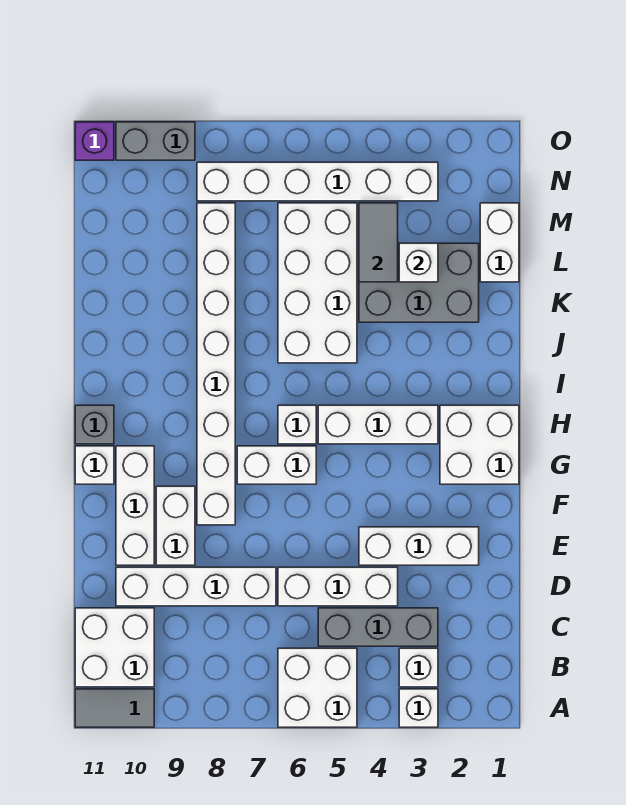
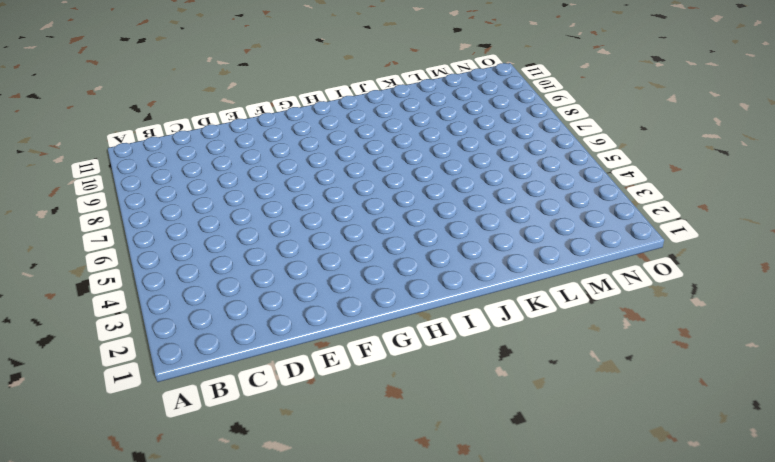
none -> white brick A3 level 1
none -> white brick A5:B6 level 1
none -> grey tile A10:A11 level 1

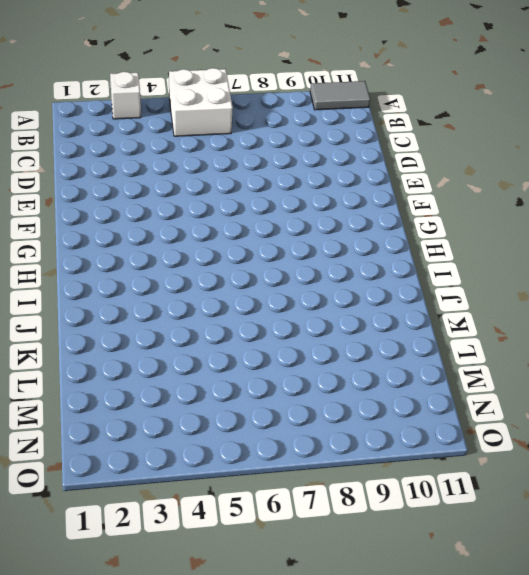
none -> white brick B3 level 1
none -> white brick B10:C11 level 1
none -> grey brick C3:C5 level 1

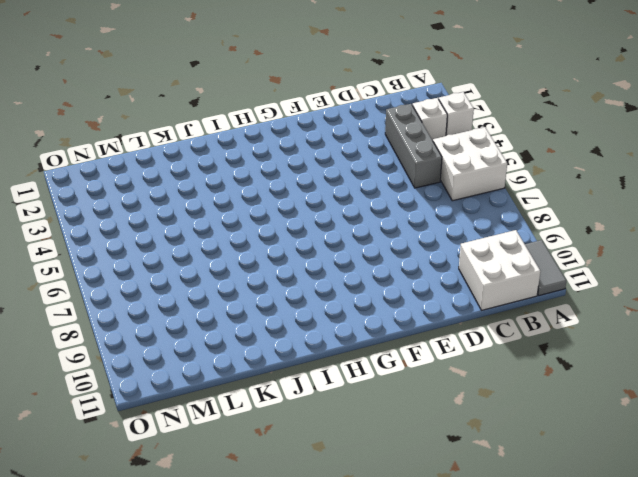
none -> white brick D4:D6 level 1
none -> white brick D7:D10 level 1
none -> white brick E2:E4 level 1

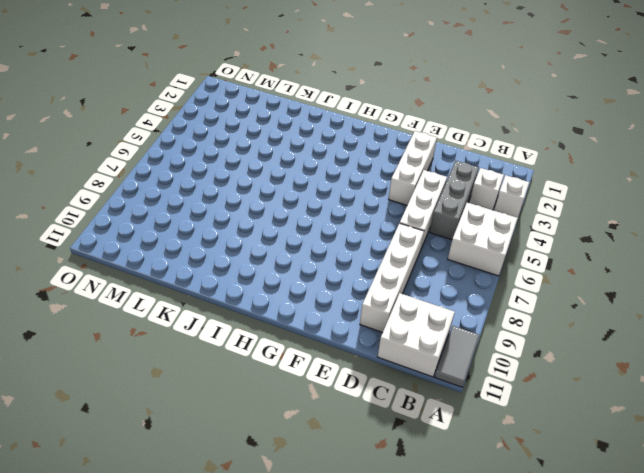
none -> white brick E9:F9 level 1
none -> white brick E10:G10 level 1
none -> white brick F8:M8 level 1

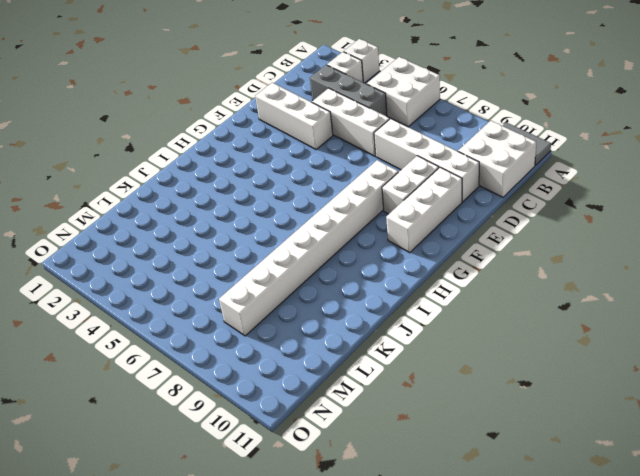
none -> white brick G1:H2 level 1
none -> white brick G6:G7 level 1
none -> white brick G11 level 1

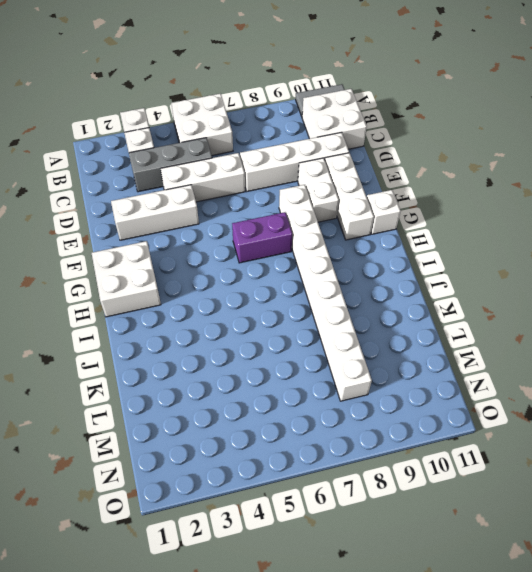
purple brick G6:G7 level 1 -> white brick G6:G7 level 1
none -> white brick H3:H5 level 1
none -> white brick H6 level 1
none -> grey brick H11 level 1

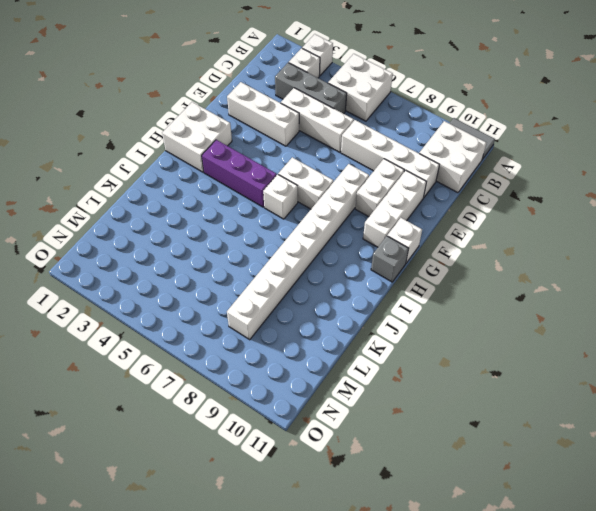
purple brick H3:H5 level 1 -> white brick H3:H5 level 1
none -> white brick J5:M6 level 1
none -> grey brick K2:L4 level 1
none -> white brick L1:M1 level 1

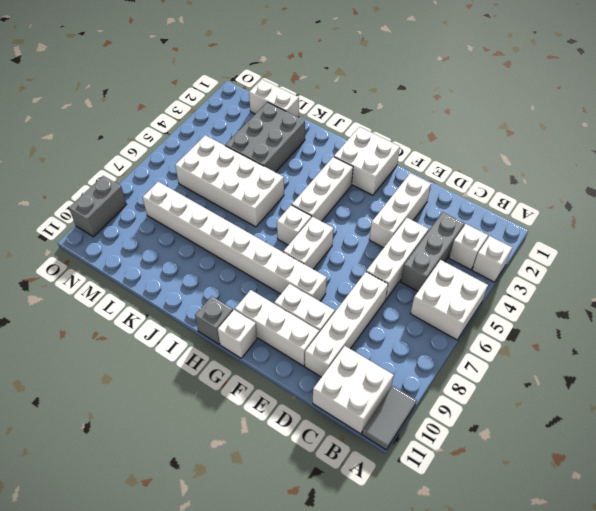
none -> white brick N3:N8 level 1
none -> purple brick O11 level 1
none -> white brick L3 level 2

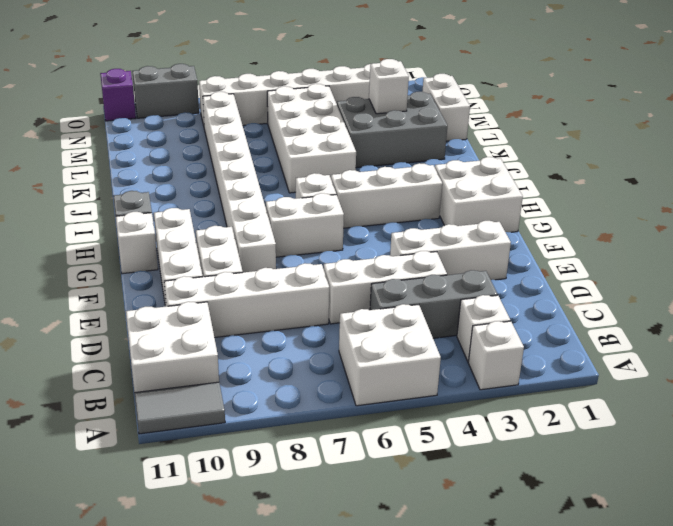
none -> grey tile L4:M4 level 2

